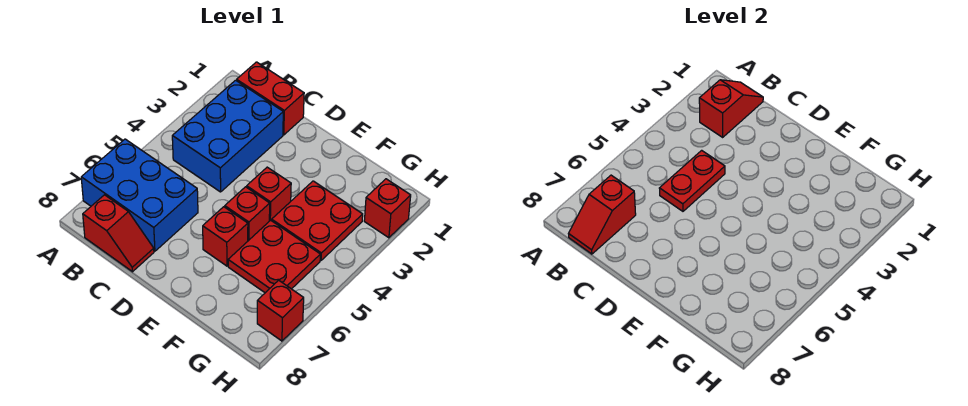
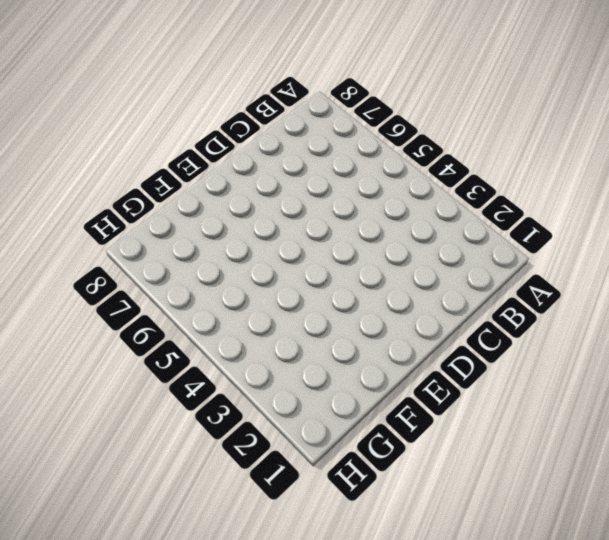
none -> blue brick A6:C7 level 1
none -> red brick B1:C1 level 1
none -> blue brick B2:C4 level 1

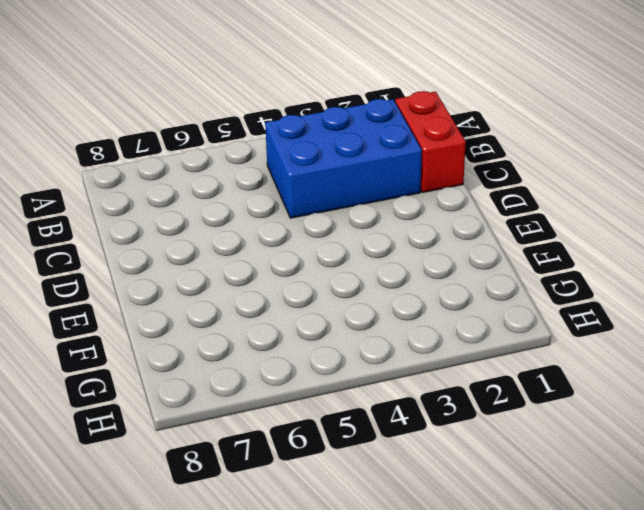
none -> blue brick A6:C7 level 1
none -> red slope B8:C8 level 1 top B
none -> red brick E4 level 1

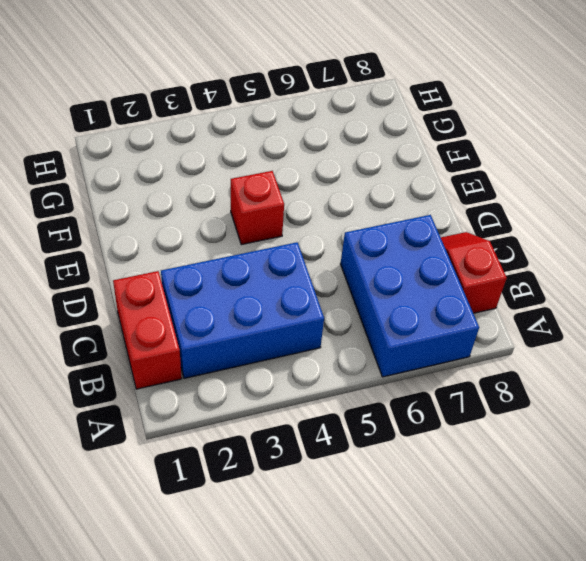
none -> red brick E5 level 1
none -> red brick E6 level 1
none -> red plate F3:G4 level 1

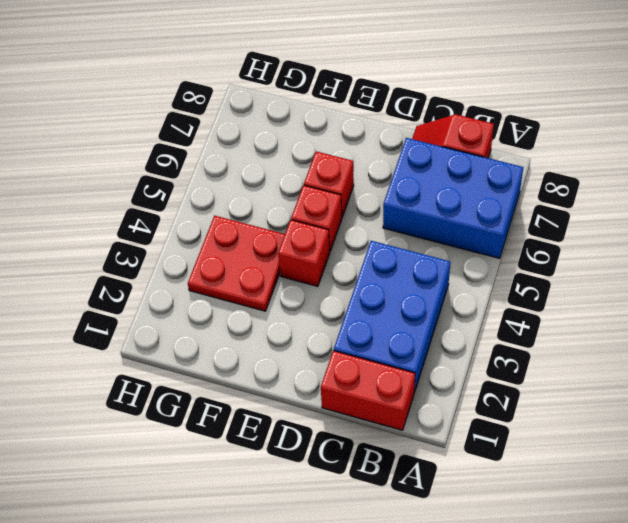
none -> red plate F5:G6 level 1
none -> red brick H2 level 1
none -> red brick H7 level 1

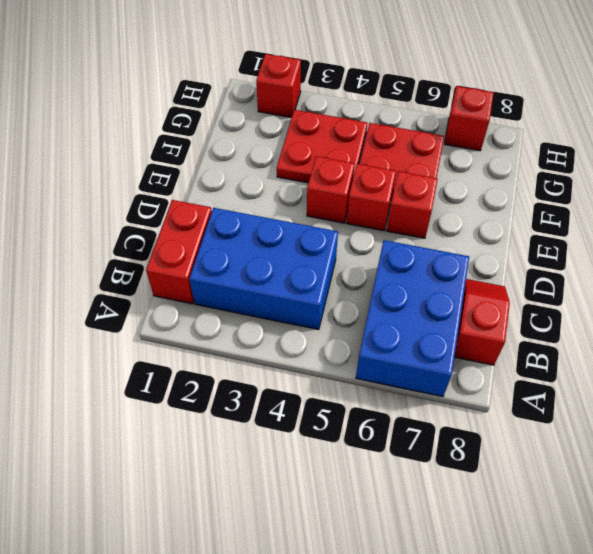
none -> red slope B1:B2 level 2 top 2
none -> red slope B7:B8 level 2 top 7
none -> red plate C4:C5 level 2

